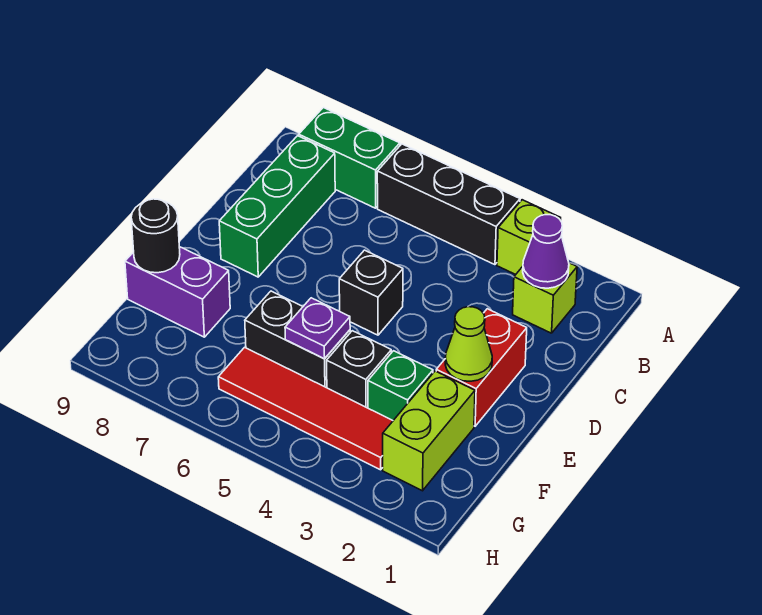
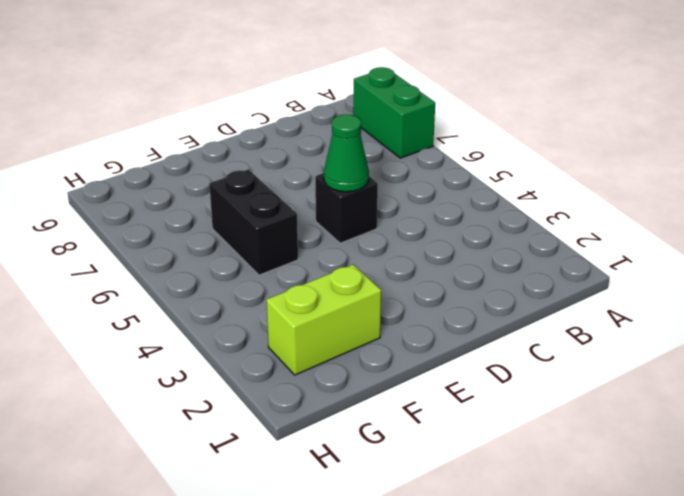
green cone D5 level 2 -> none
none -> lime brick A3 level 1
none -> black brick A4:A6 level 1
none -> lime brick B2 level 1

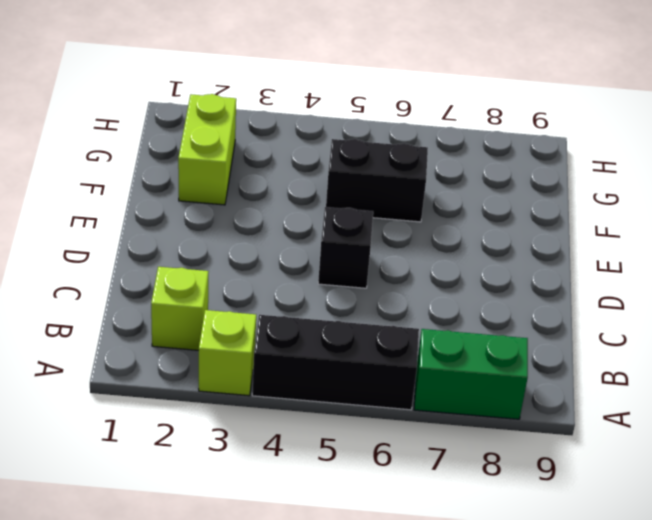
none -> green brick B8:D8 level 1
none -> red brick D2:E2 level 1
none -> green brick F3 level 1

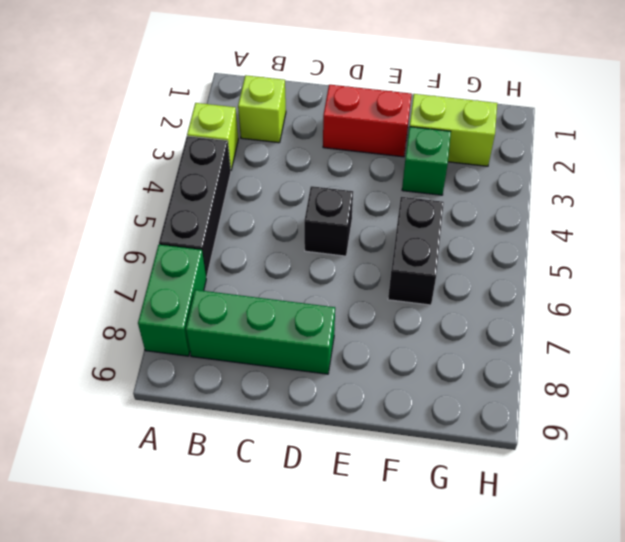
none -> black brick F4 level 1
none -> purple brick F8:F9 level 1
none -> red tile G3:G6 level 1

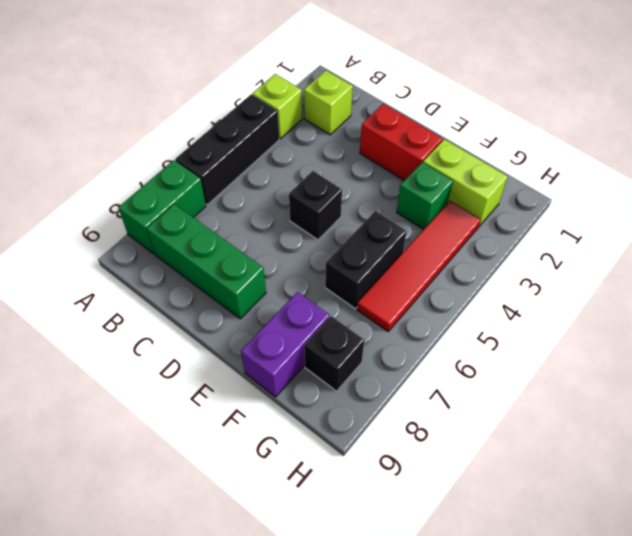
black brick G8 level 1 -> black brick F4 level 1
none -> purple cone B2 level 2
none -> lime cone E2 level 2
none -> purple plate F5 level 2

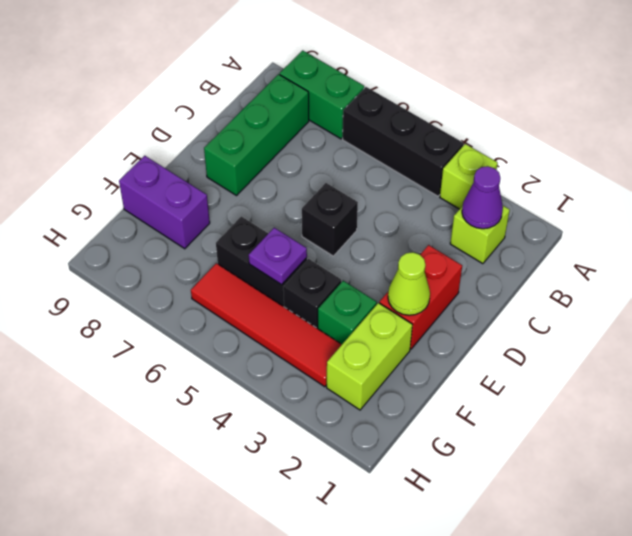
none -> black round brick F9 level 2

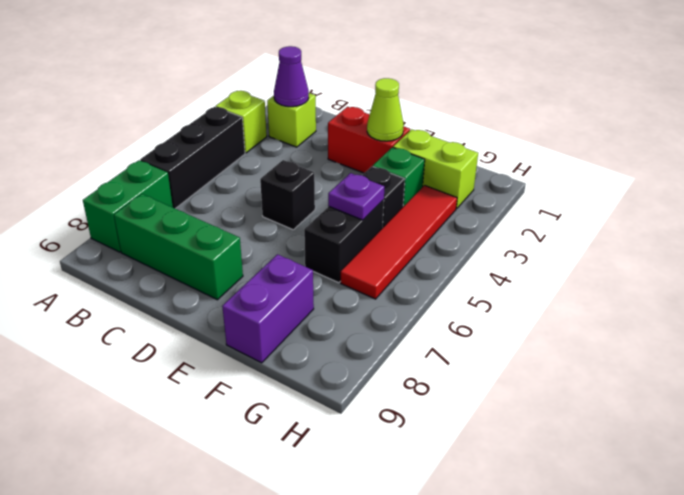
none -> black round brick F9 level 2

